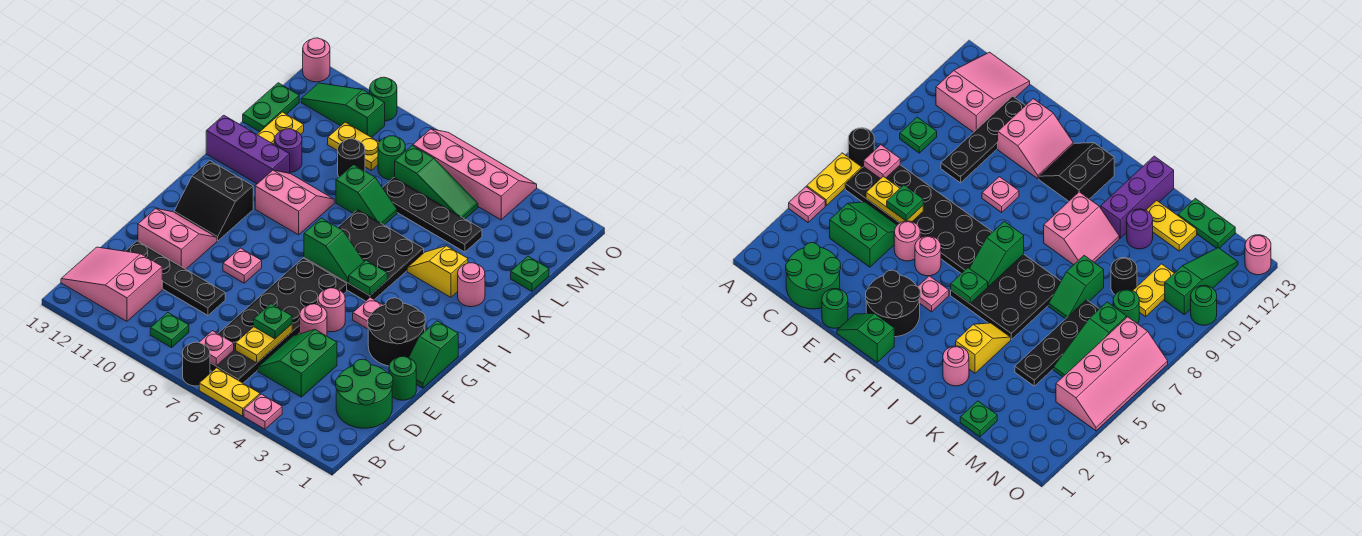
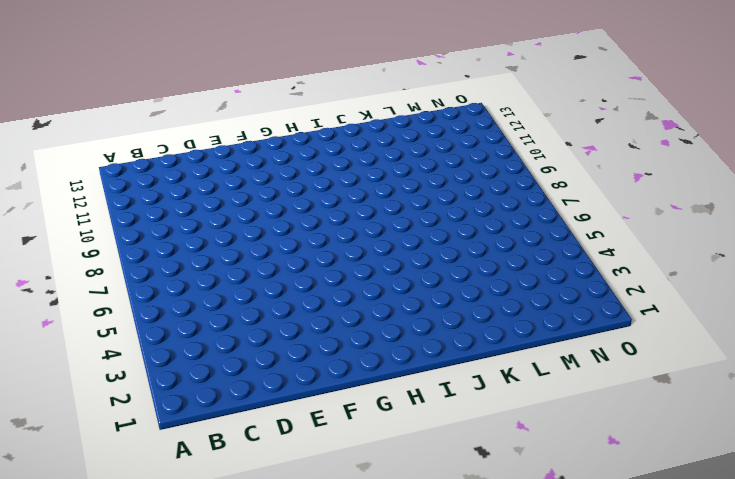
none -> pink plate A4 level 1
none -> yellow plate A5:A6 level 1
none -> black round brick A7 level 1
none -> black plate B6:G7 level 1

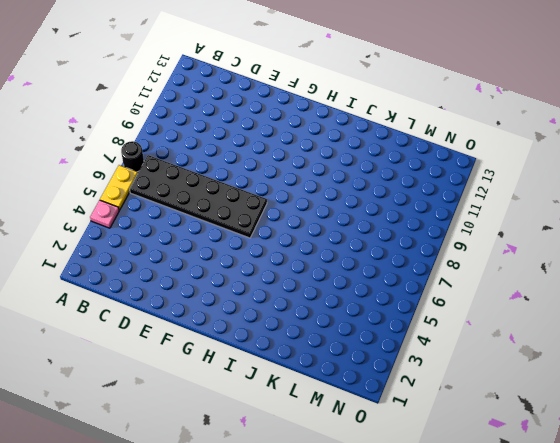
none -> green plate B9 level 1
none -> pink slope B11:C13 level 1 top 11
none -> green round brick C1:D2 level 1
none -> green slope C4:D5 level 1 top 4

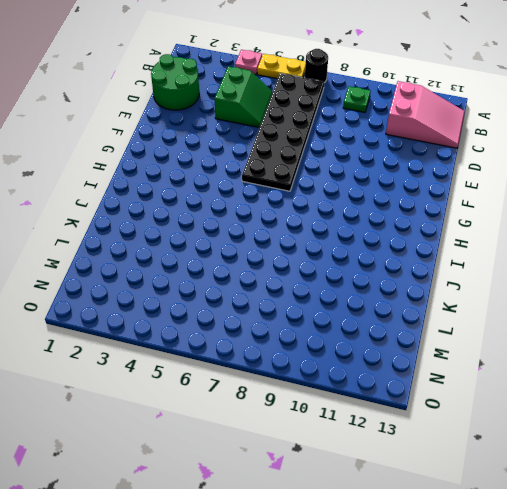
none -> black plate D9:D12 level 1
none -> green round brick E1 level 1
none -> pink round brick E5 level 1
none -> pink slope E11:F12 level 1 top E

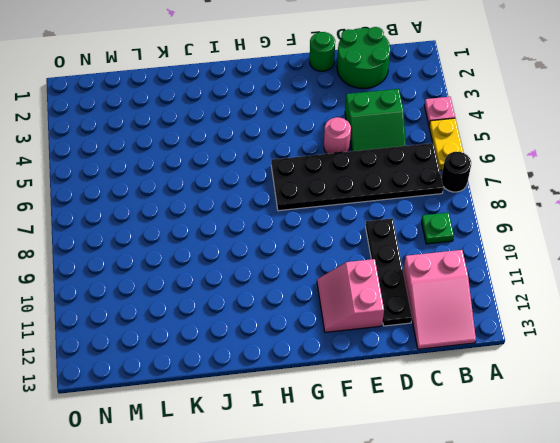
none -> green slope F1:G1 level 1 top G
none -> black round brick F2:G3 level 1
none -> pink round brick F5 level 1
none -> pink plate F9 level 1

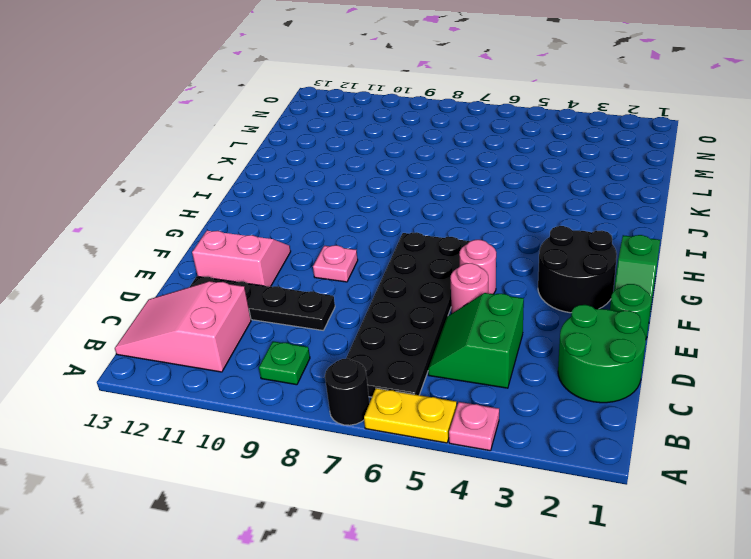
none -> pink plate G4 level 1
none -> black slope G11:H12 level 1 top H
none -> black plate H5:J7 level 1
none -> pink slope I9:J10 level 1 top I

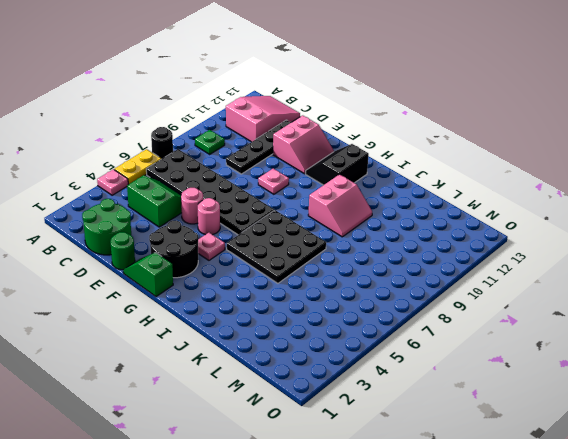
none -> pink round brick J2 level 1
none -> yellow slope J3:J4 level 1 top 3
none -> purple brick J11:J13 level 1
none -> green slope K7:K8 level 1 top 8

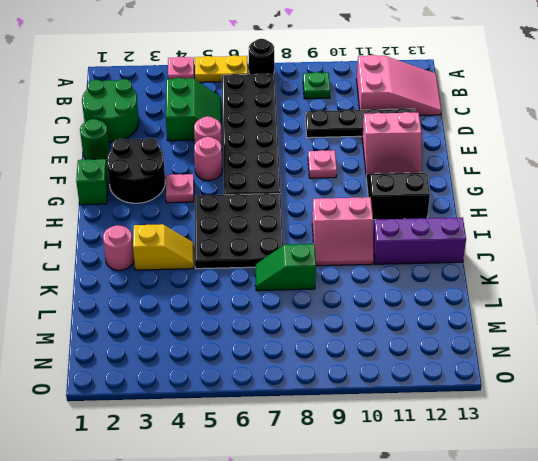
none -> purple round brick K11 level 1
none -> yellow plate K12:L12 level 1
none -> green plate L1 level 1
none -> black plate L4:L7 level 1

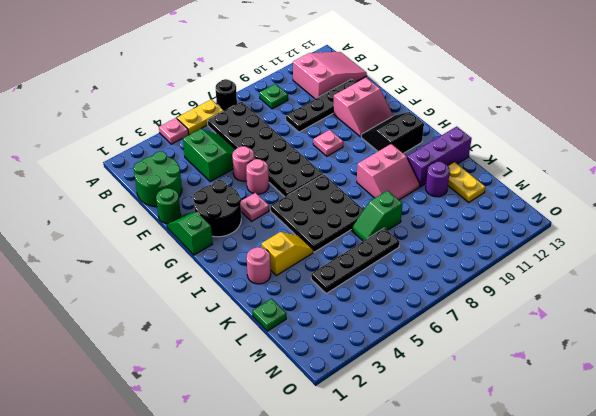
none -> black round brick L9 level 1
none -> green plate L13:M13 level 1
none -> green slope M5:M7 level 1 top 7
none -> green round brick M8 level 1

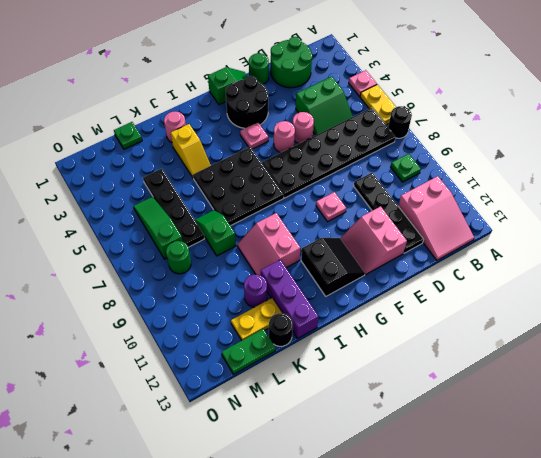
black round brick K13 level 1 -> black round brick L9 level 1
none -> yellow plate M9:M10 level 1
none -> pink slope N4:O7 level 1 top N
none -> green slope N10:N12 level 1 top 10
none -> green round brick O10 level 1

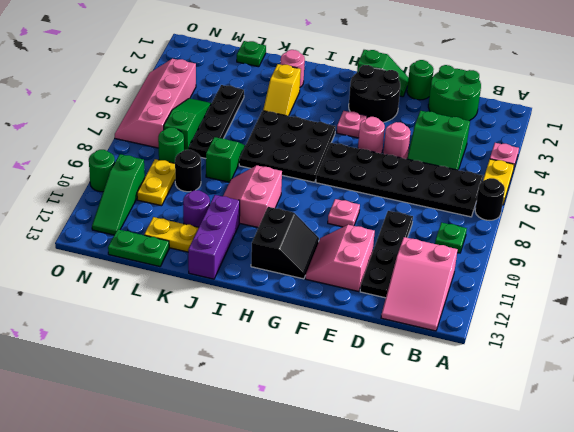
none -> pink round brick O13 level 1
none -> pink plate B7 level 2
none -> yellow plate C6:D6 level 2
none -> green plate H5 level 2

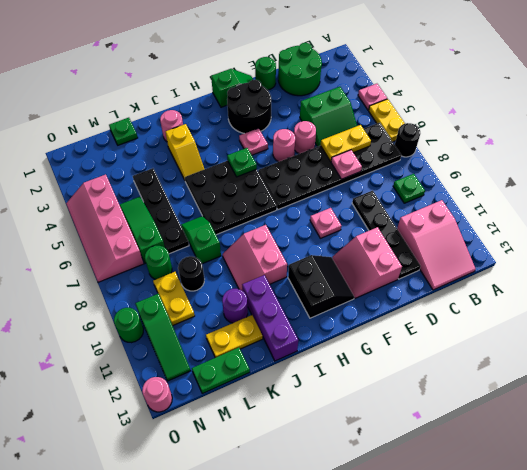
pink plate D7 level 2 -> pink plate B7 level 2
none -> green slope H6:H7 level 2 top 7
none -> green plate D6 level 3

